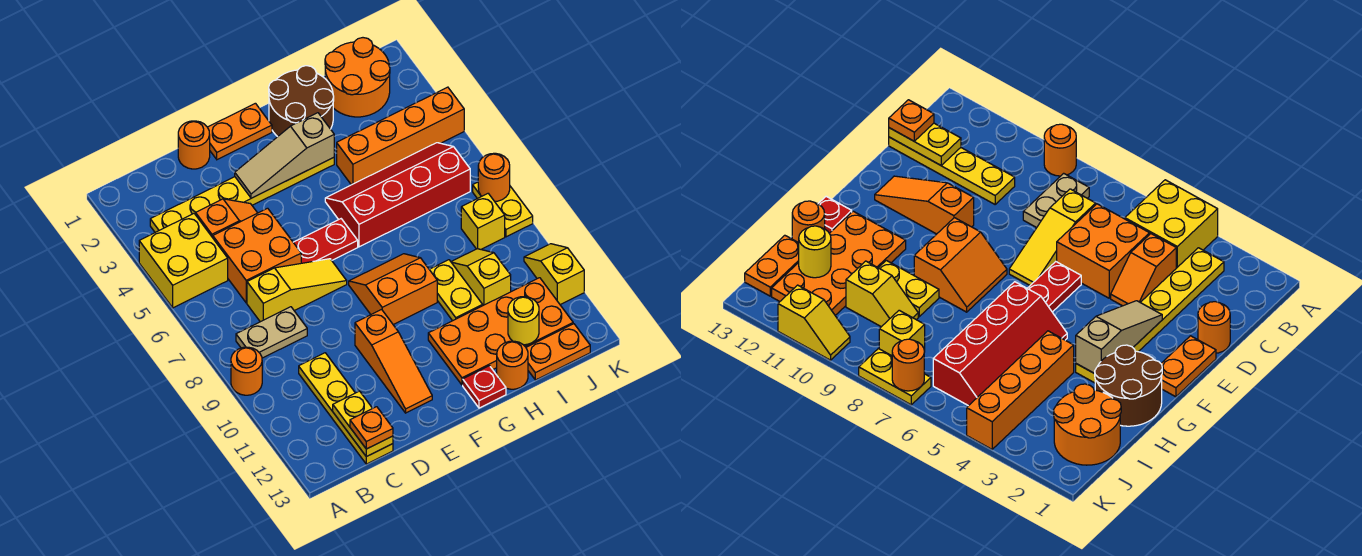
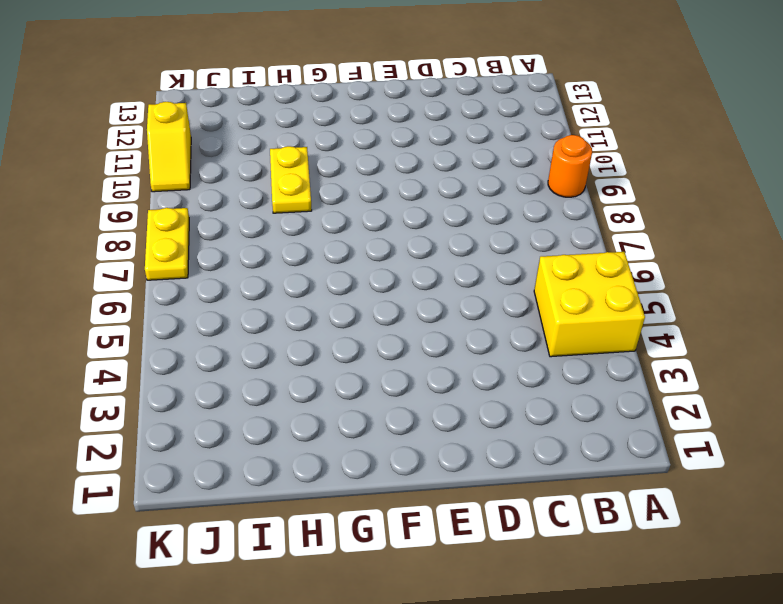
none -> yellow plate B3:G3 level 1
none -> tan plate B8:C8 level 1
none -> orange slope C4:D4 level 1 top C
none -> orange brick C5:D6 level 1

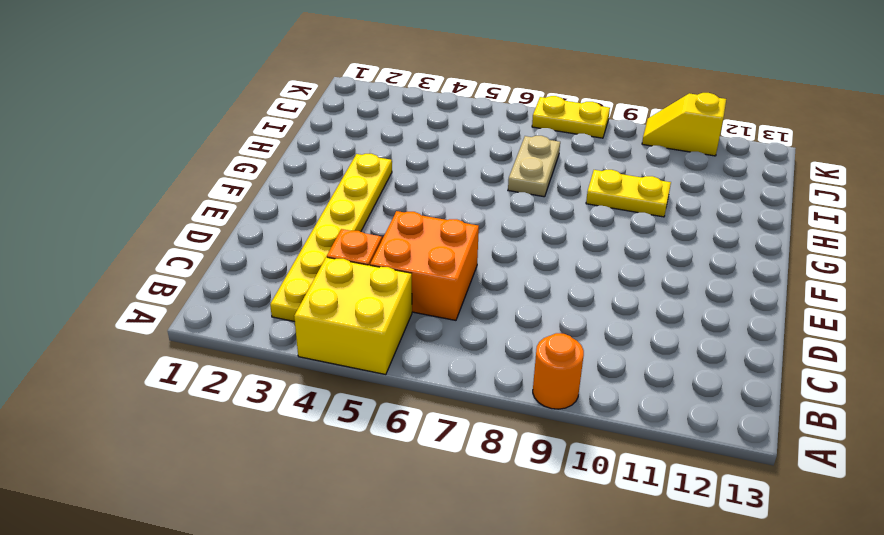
tan plate H7:I7 level 1 -> tan plate B8:C8 level 1
none -> yellow slope C7:E7 level 1 top C
none -> yellow plate C10:C13 level 1
none -> orange round brick D1 level 1
none -> orange plate E1:F1 level 1

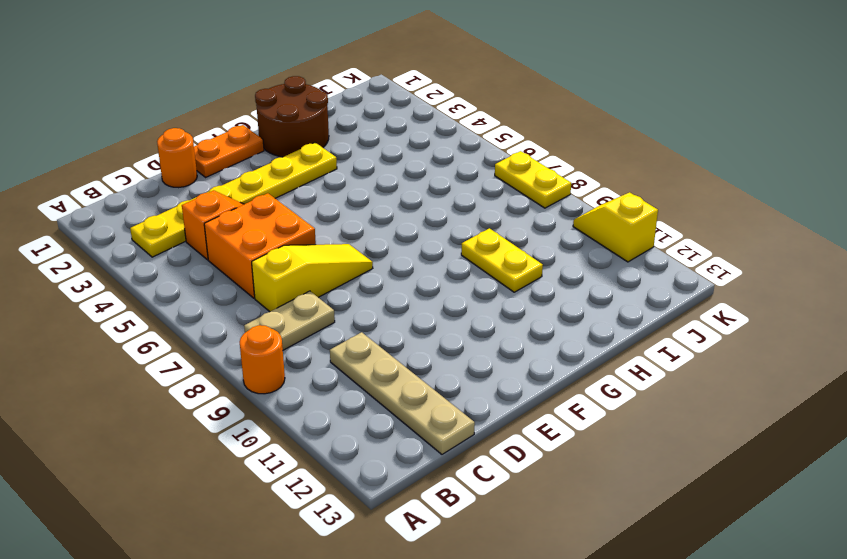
tan plate C10:C13 level 1 -> yellow plate C10:C13 level 1
none -> yellow brick A4:B5 level 1
none -> red plate E6:F6 level 1
none -> orange slope E10:E12 level 1 top 10
none -> orange slope F8:G9 level 1 top 9

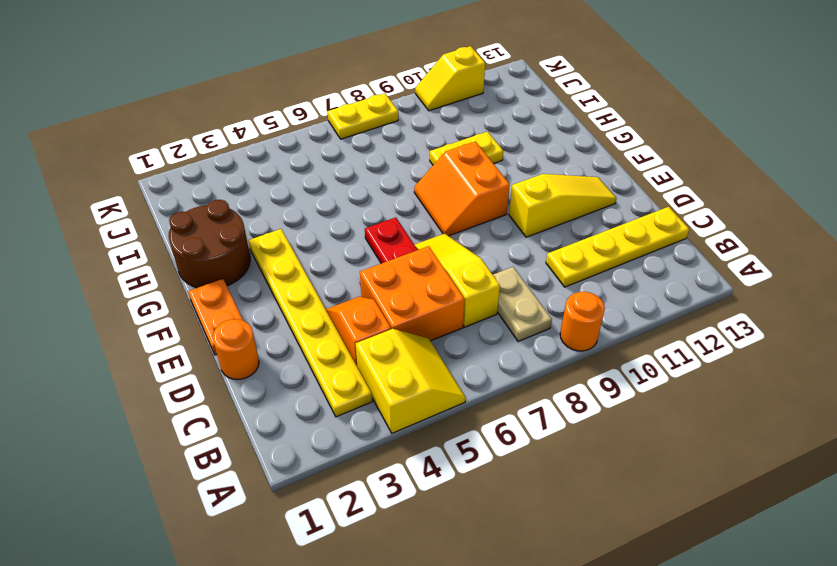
yellow slope A4:B5 level 1 top 4 -> yellow brick A4:B5 level 1
yellow slope E10:E12 level 1 top 10 -> orange slope E10:E12 level 1 top 10
none -> red slope G5:J6 level 1 top 6
none -> orange plate G11:J12 level 1
none -> red plate G13 level 1
none -> orange brick H4:K4 level 1

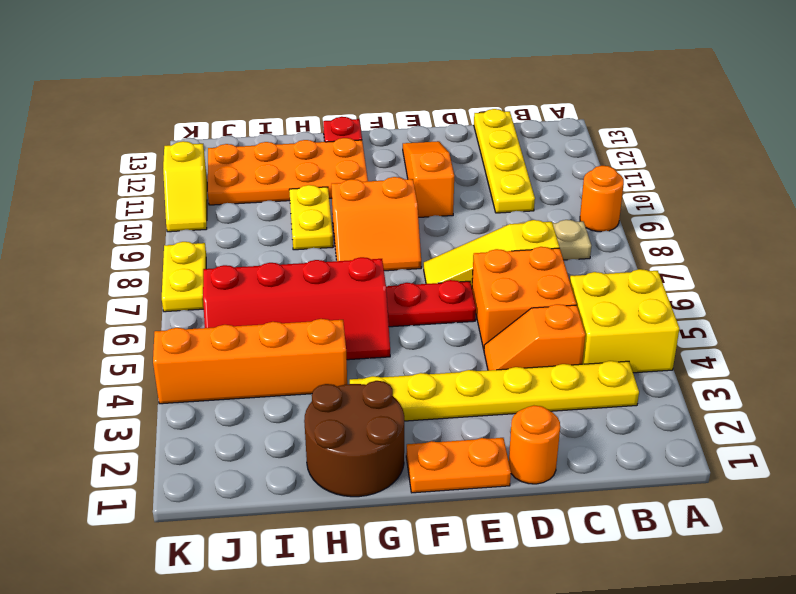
none -> orange round brick H13 level 1
none -> orange round brick I1:J2 level 1
none -> yellow slope I9:I10 level 1 top 10
none -> orange plate I13:J13 level 1

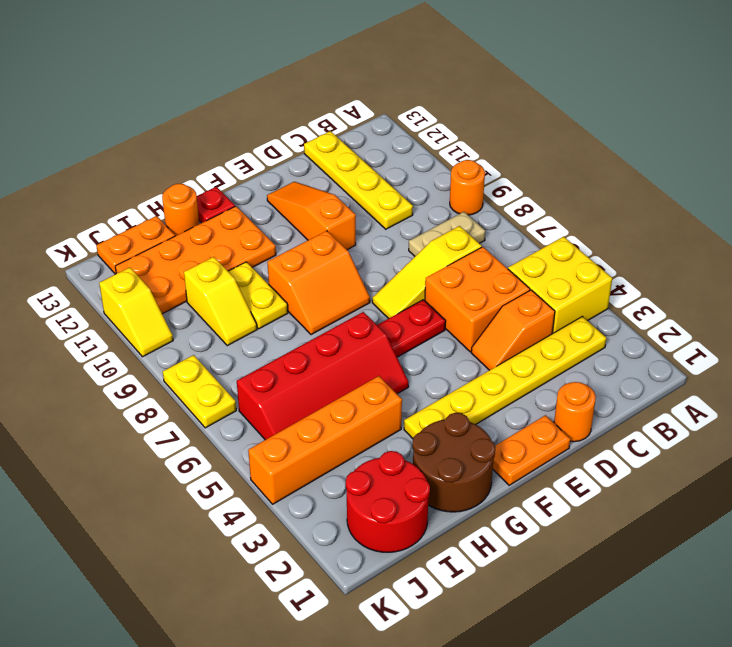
red round brick I1:J2 level 1 -> orange round brick I1:J2 level 1
none -> yellow brick J8 level 1
none -> yellow plate C12:C13 level 2
none -> tan slope E3:G3 level 2 top G
none -> yellow round brick I12 level 2

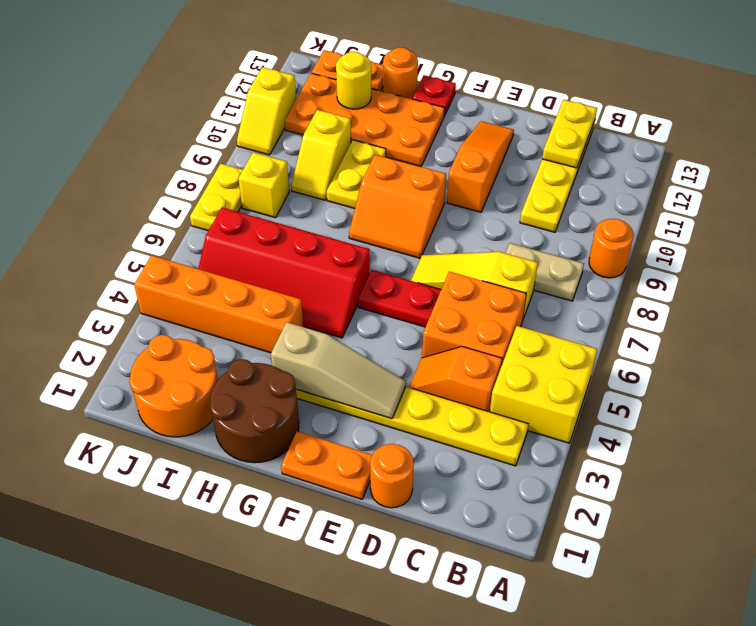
none -> orange round brick K7 level 2
none -> orange plate C13 level 3

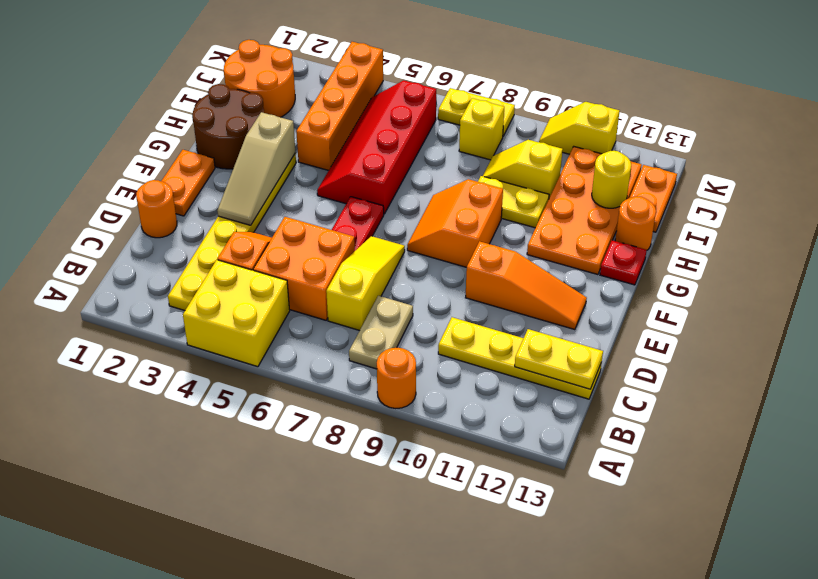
none -> orange round brick K7 level 2
none -> orange plate C13 level 3

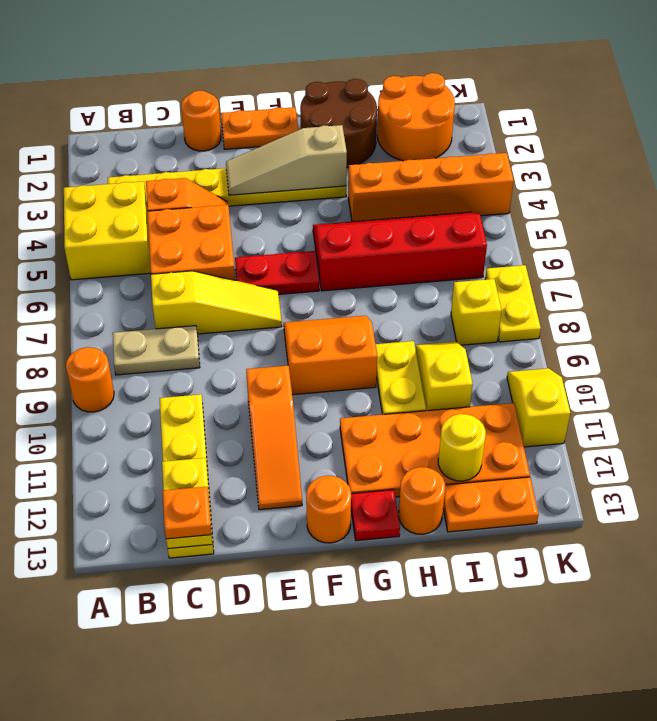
orange round brick F13 level 1 -> orange round brick K7 level 2

